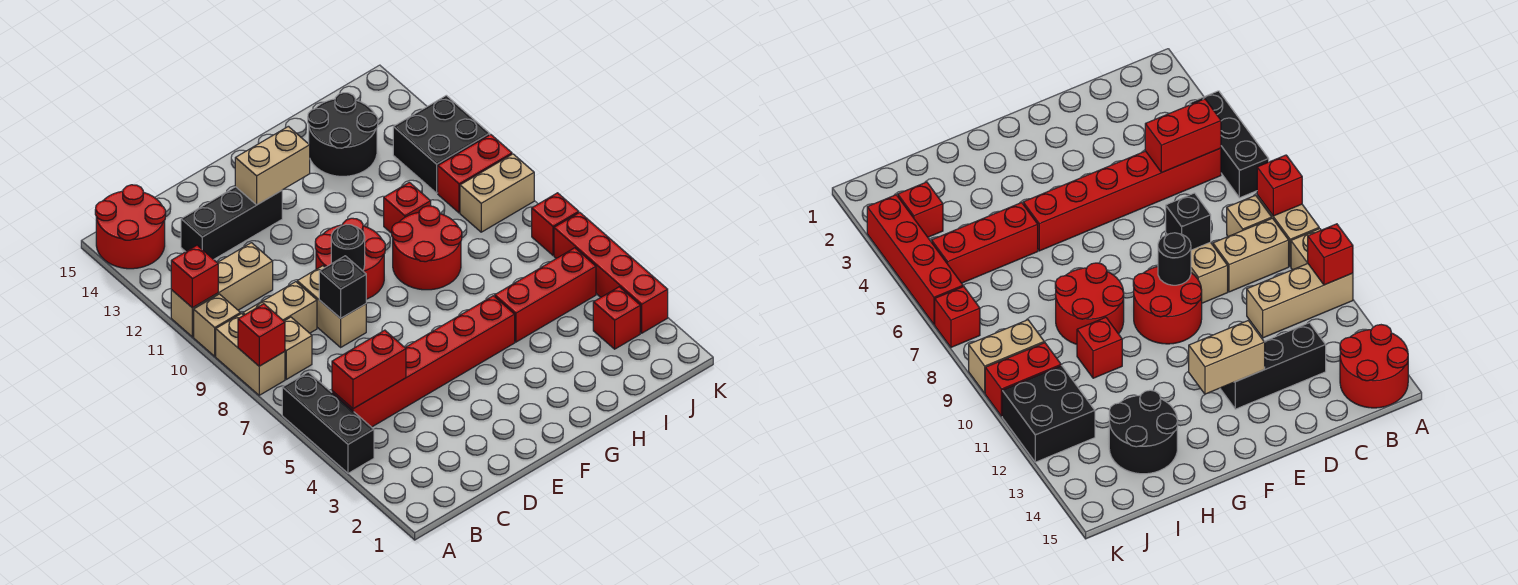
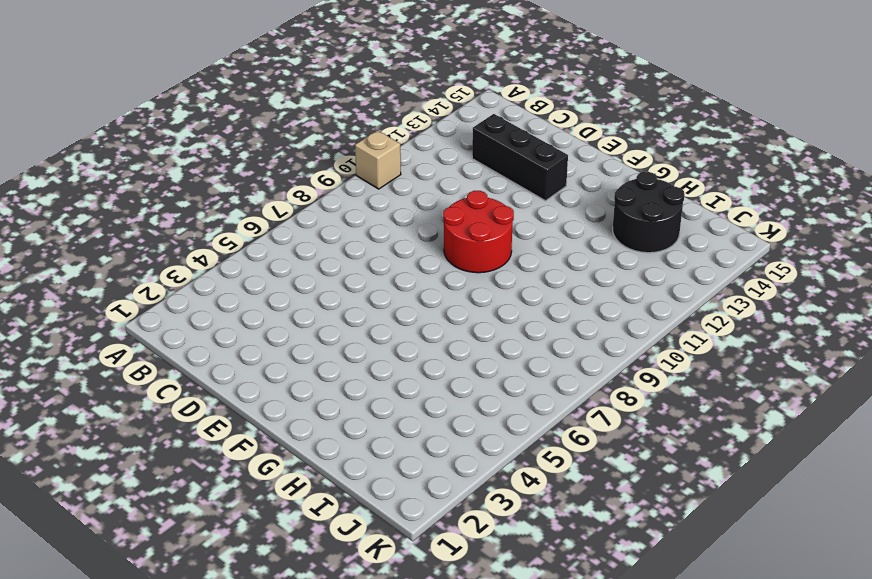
none -> black brick A4:A6 level 1
none -> tan brick A8:A9 level 1
none -> tan brick A11:C11 level 1

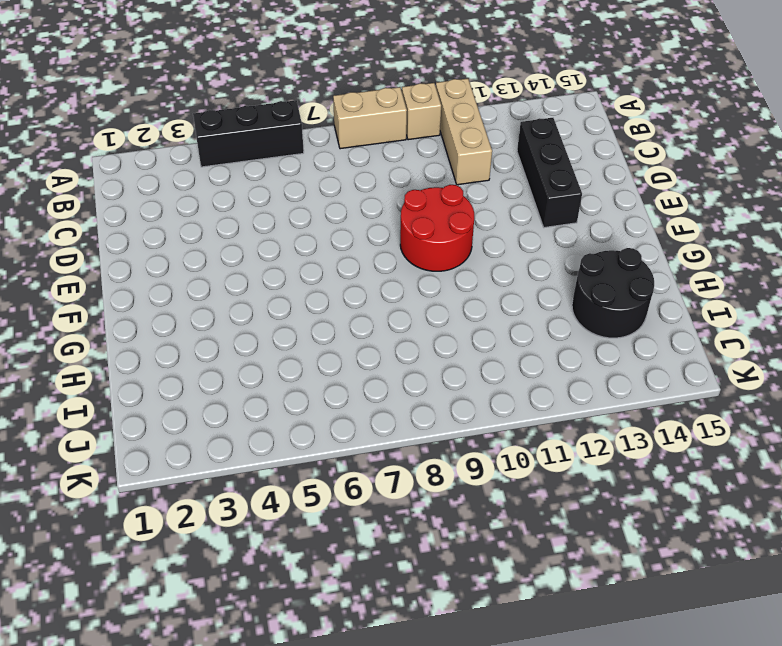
none -> red round brick A14:B15 level 1
none -> red brick B5:G5 level 1
none -> tan brick B8 level 1

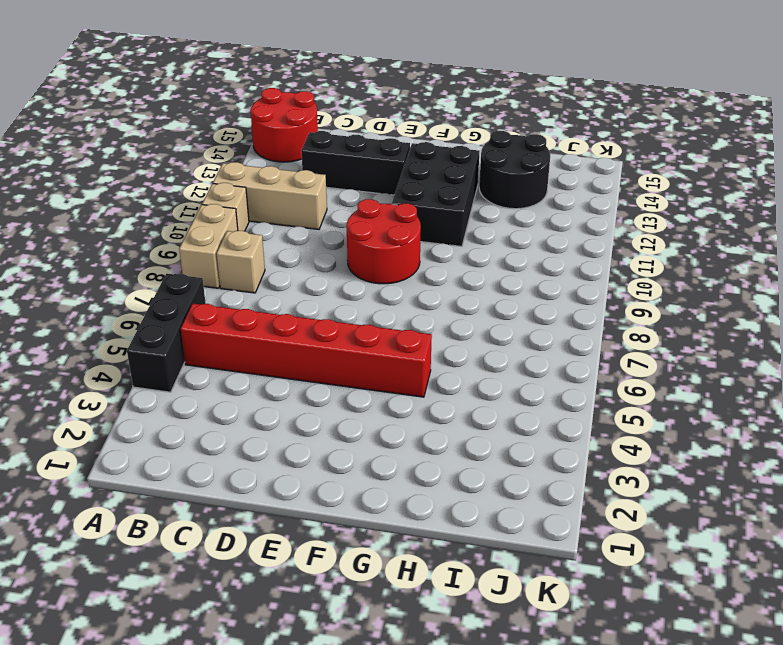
black brick F11:G13 level 1 -> none
none -> tan brick B9:C9 level 1
none -> tan brick D8:D9 level 1
none -> red round brick G8:H9 level 1

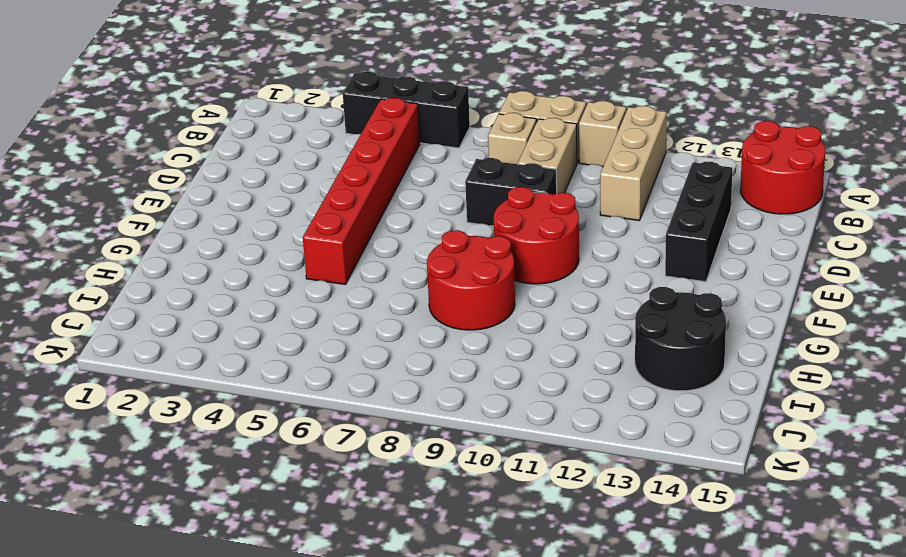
black brick D8:D9 level 1 -> tan brick D8:D9 level 1
none -> red brick H5:J5 level 1
none -> red brick H10 level 1
none -> red brick J3 level 1

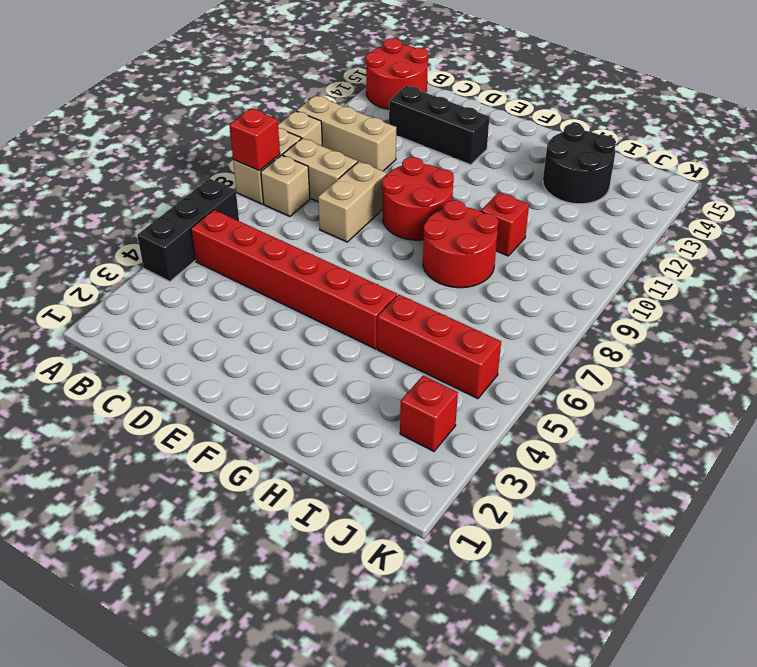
none -> tan brick J9:K9 level 1
none -> red brick J10:K10 level 1
none -> black brick J11:K12 level 1

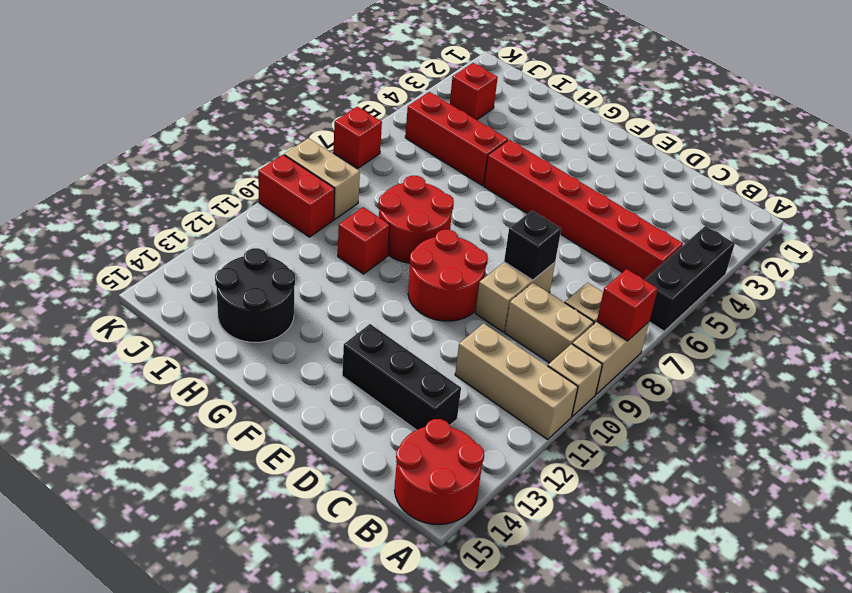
none -> black brick J11:K12 level 1
none -> red brick K3:K6 level 1
none -> red brick A11 level 2

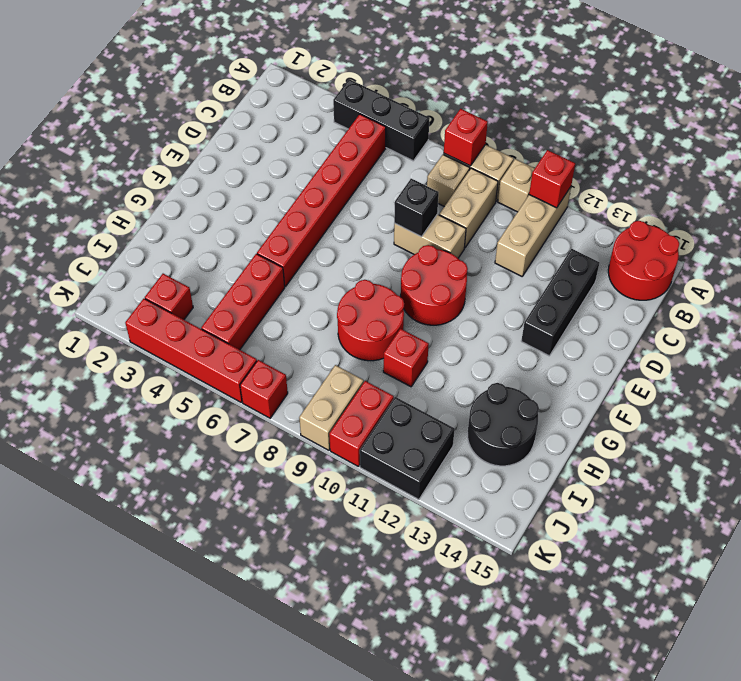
none -> red brick B5:C5 level 2
none -> black round brick E9 level 2
none -> tan brick E13:F13 level 2

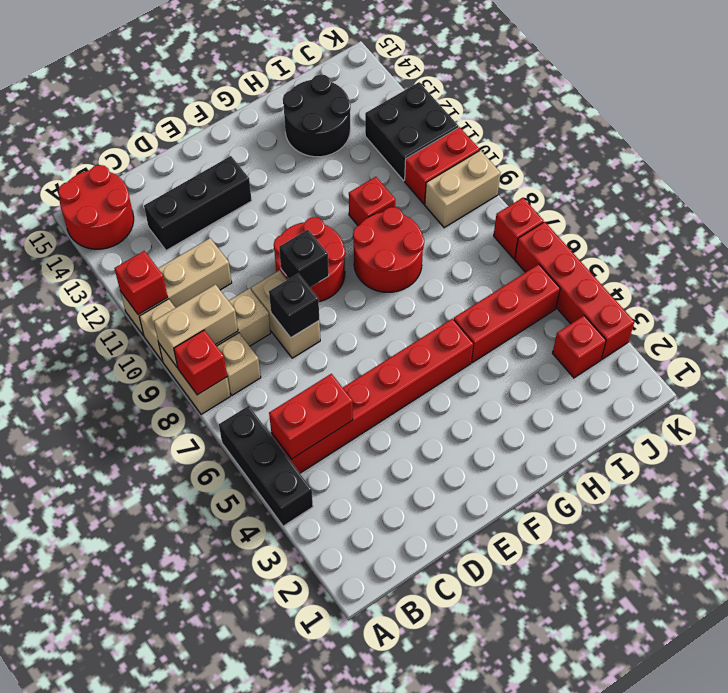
tan brick A9:B9 level 2 -> tan brick E13:F13 level 2
black brick E9 level 2 -> black round brick E9 level 2

